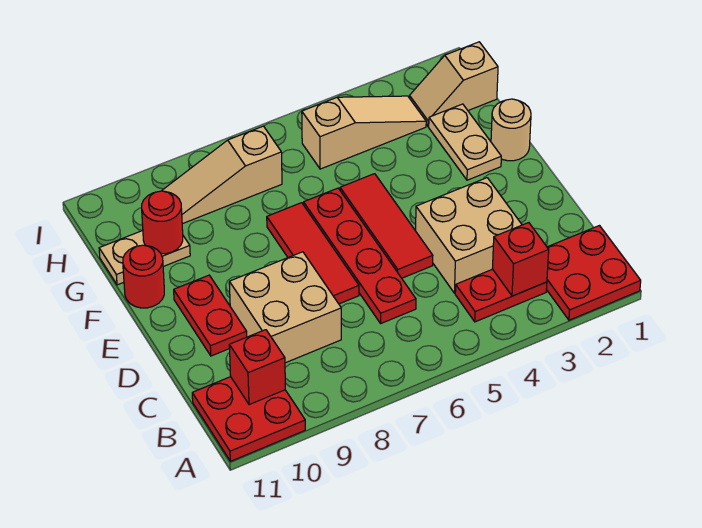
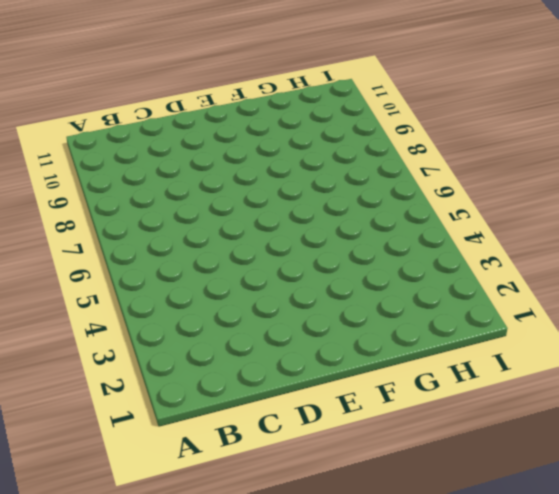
none -> red plate A1:B2 level 1
none -> red plate A10:B11 level 1
none -> red plate B3:B4 level 1

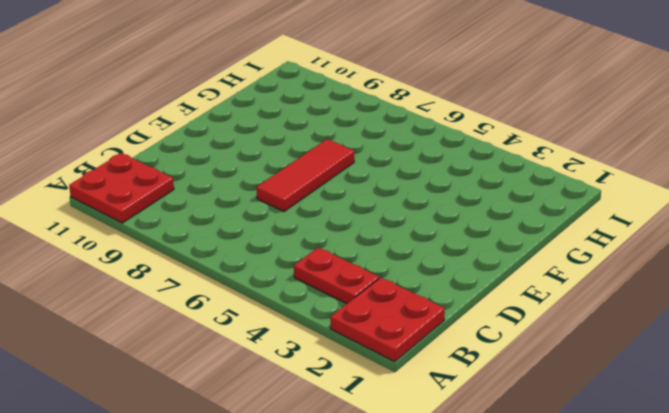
none -> tan brick C3:D4 level 1
none -> red plate C6:F6 level 1
none -> tan brick C8:D9 level 1

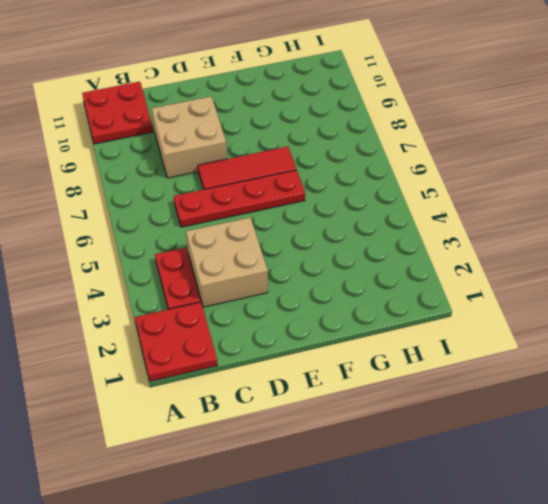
none -> red tile D5:F5 level 1
none -> red plate D10:E10 level 1
none -> tan round brick F1 level 1

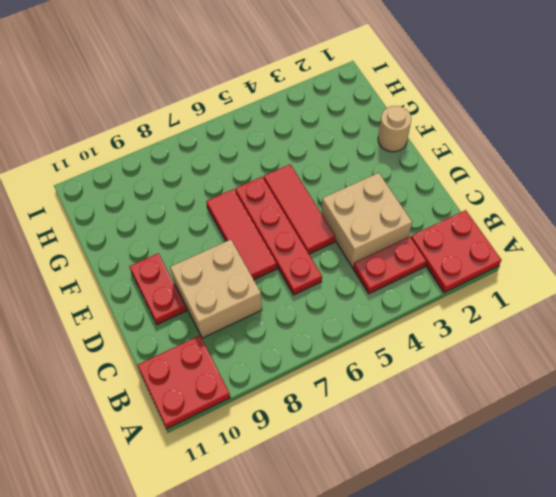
none -> tan plate F2:G2 level 1
none -> red round brick F11 level 1
none -> tan plate G10:G11 level 1

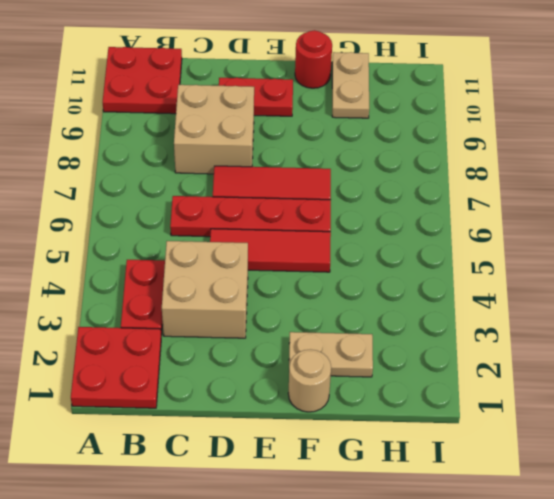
none -> tan slope H1:H2 level 1 top 1
none -> tan slope H3:H5 level 1 top 5
none -> tan slope H7:H9 level 1 top 7

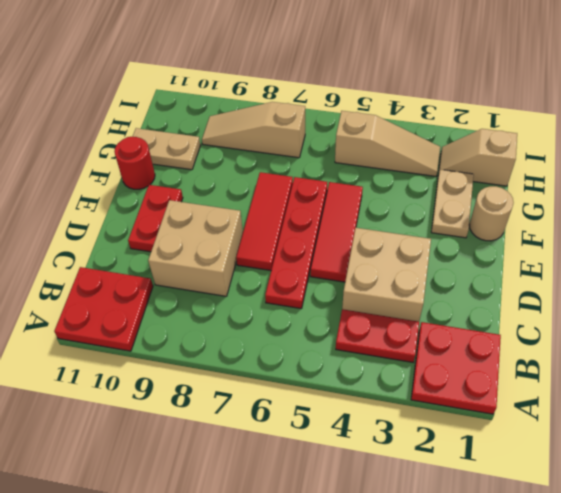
none -> red brick B3 level 2
none -> red brick B10 level 2
none -> red round brick G10 level 2

